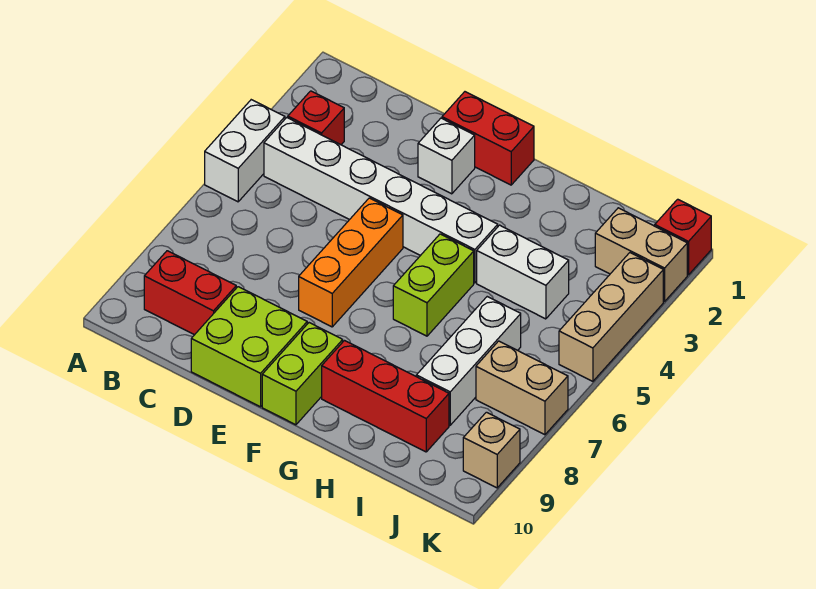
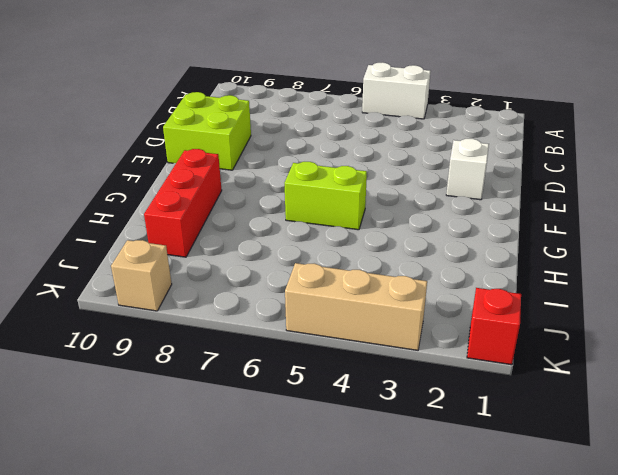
none -> red brick B3 level 1
none -> white brick B4:G4 level 1
none -> red brick B9:C9 level 1

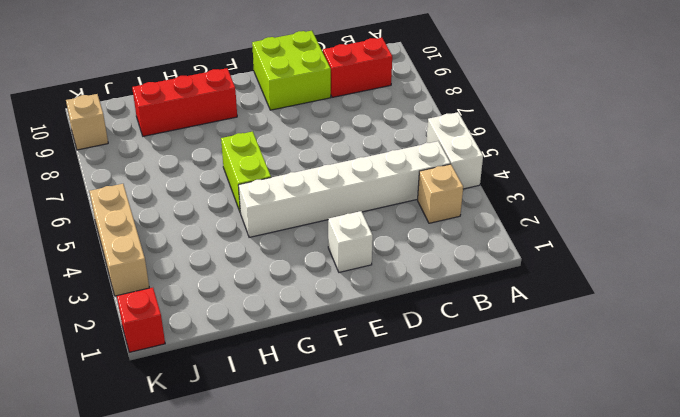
tan brick B3 level 1 -> red brick B3 level 1
none -> red brick E1:F1 level 1
none -> orange brick E5:E7 level 1
none -> lime brick F9:F10 level 1

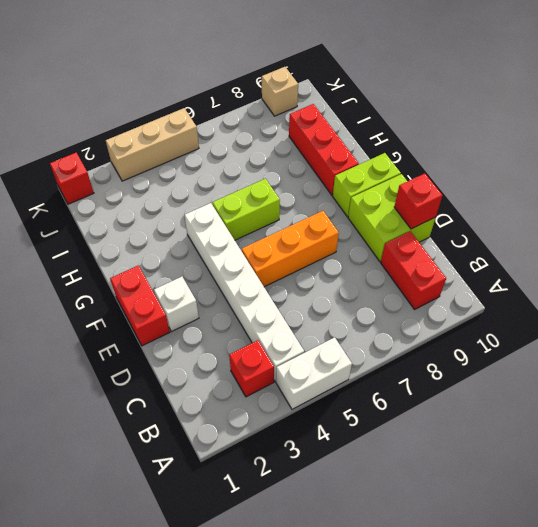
red brick D10 level 2 -> none
none -> white brick H4:I4 level 1
none -> white brick I6:I8 level 1
none -> tan brick J2:K2 level 1

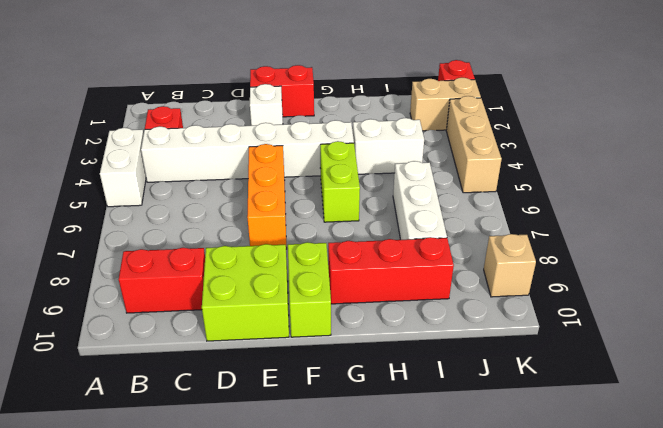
none -> tan brick J7:K7 level 1

